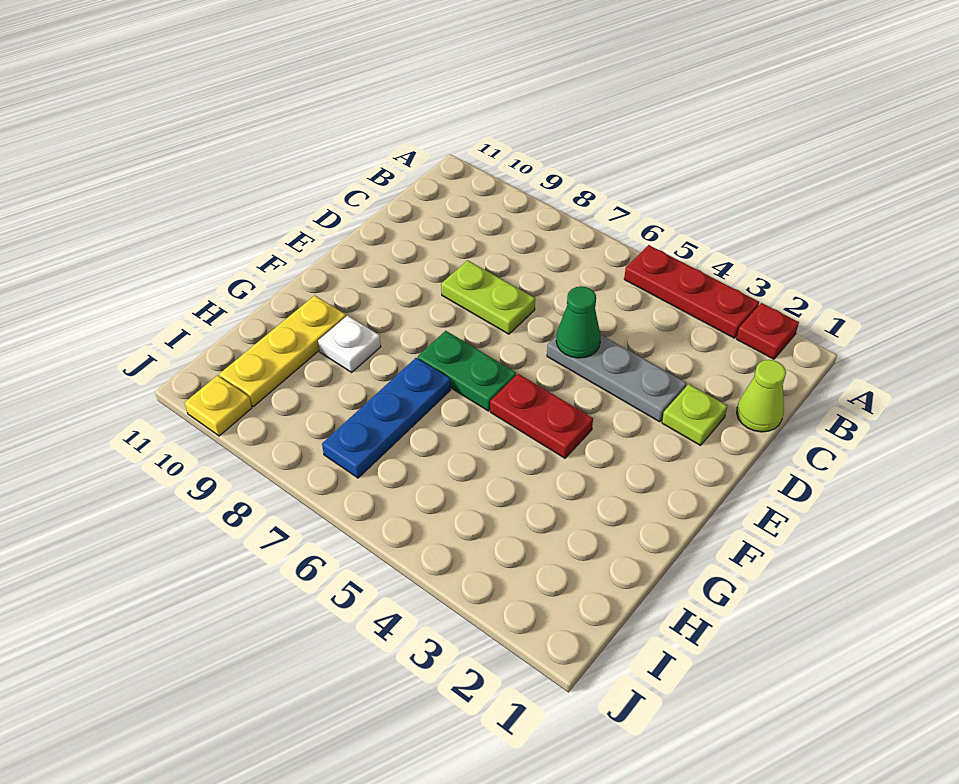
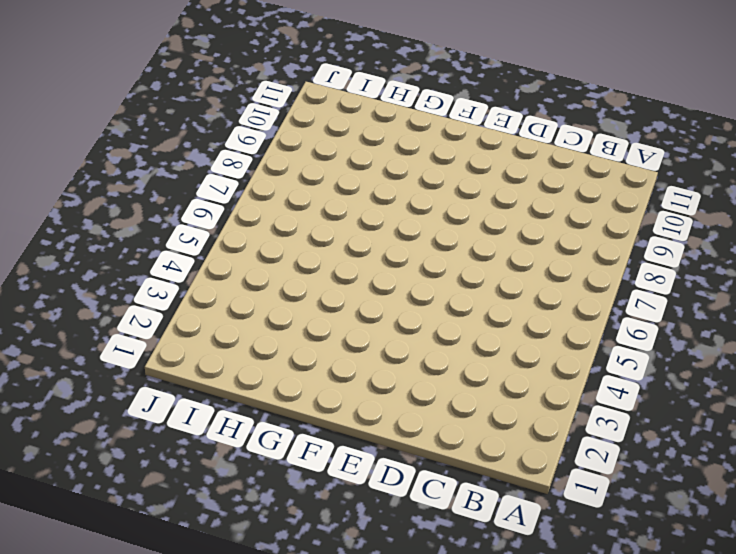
none -> red plate A2 level 1
none -> red plate A3:A5 level 1
none -> lime cone C1 level 1

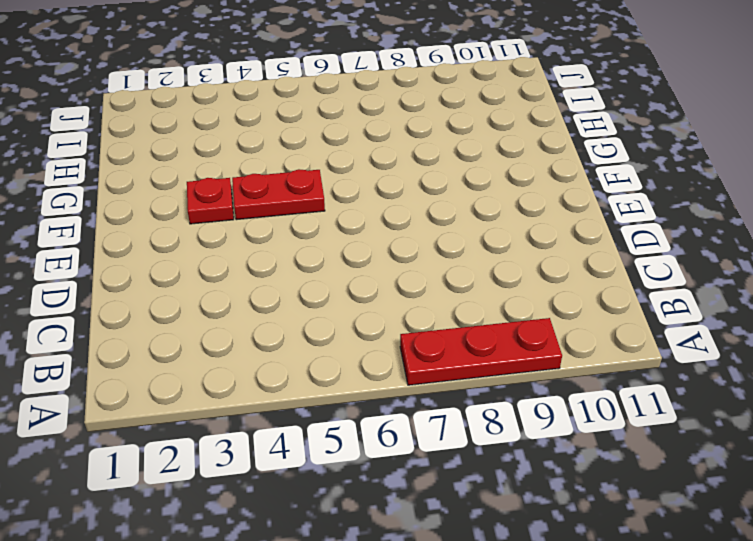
red plate A7:A9 level 1 -> red plate A3:A5 level 1
red plate F3 level 1 -> red plate A2 level 1
none -> lime cone C1 level 1
none -> lime plate D2 level 1
none -> grey plate D3:D5 level 1

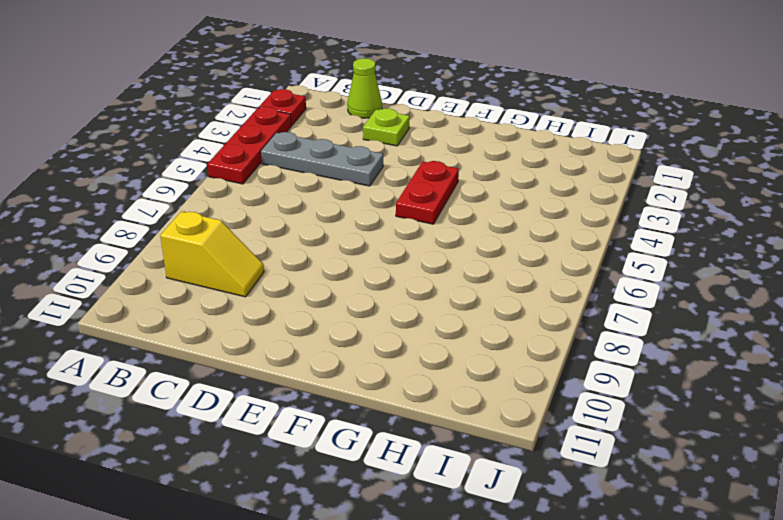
grey plate B4:D4 level 1 -> grey plate D3:D5 level 1
yellow slope B9:C9 level 1 top B -> none
none -> lime plate D7:D8 level 1
none -> green plate F6:F7 level 1
none -> blue plate G7:I7 level 1

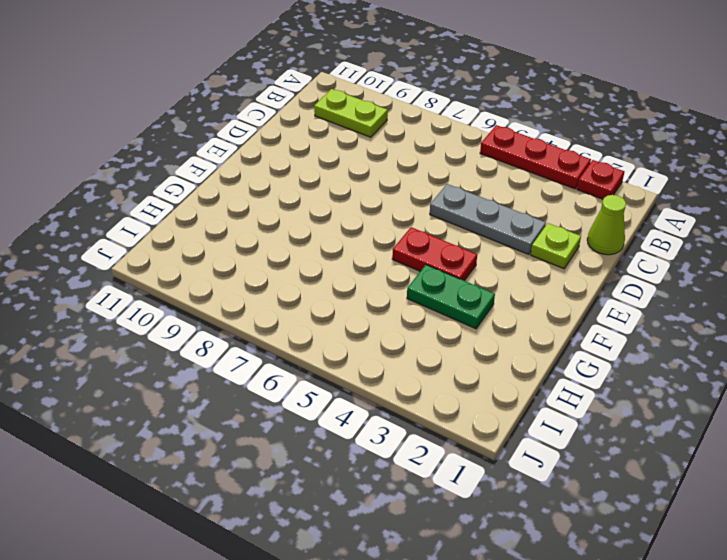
lime plate B9:B10 level 1 -> lime plate D7:D8 level 1
green plate G3:G4 level 1 -> green plate F6:F7 level 1
none -> blue plate G7:I7 level 1
none -> white plate G9 level 1
none -> yellow plate G10:I10 level 1

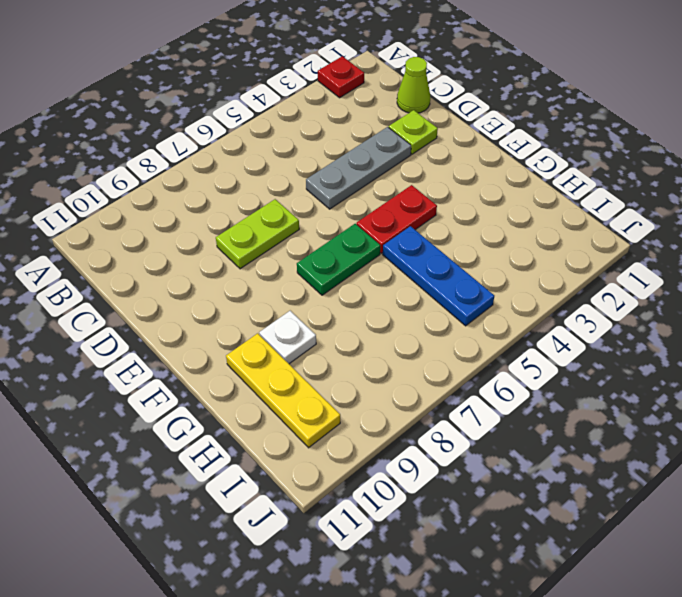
blue plate G5:I5 level 1 -> blue plate G7:I7 level 1
none -> red plate A3:A5 level 1
none -> yellow plate J10 level 1
none -> green cone D5 level 2

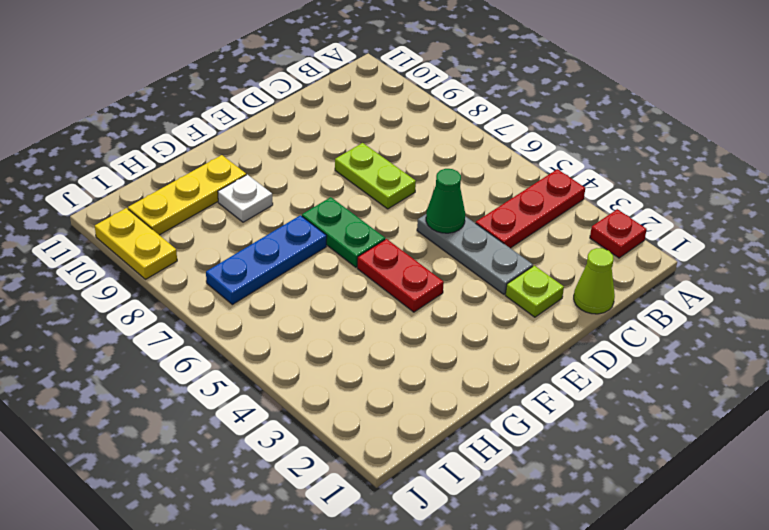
red plate A4:C4 level 1 -> red plate A3:A5 level 1
yellow plate J9:J10 level 1 -> yellow plate J10 level 1

